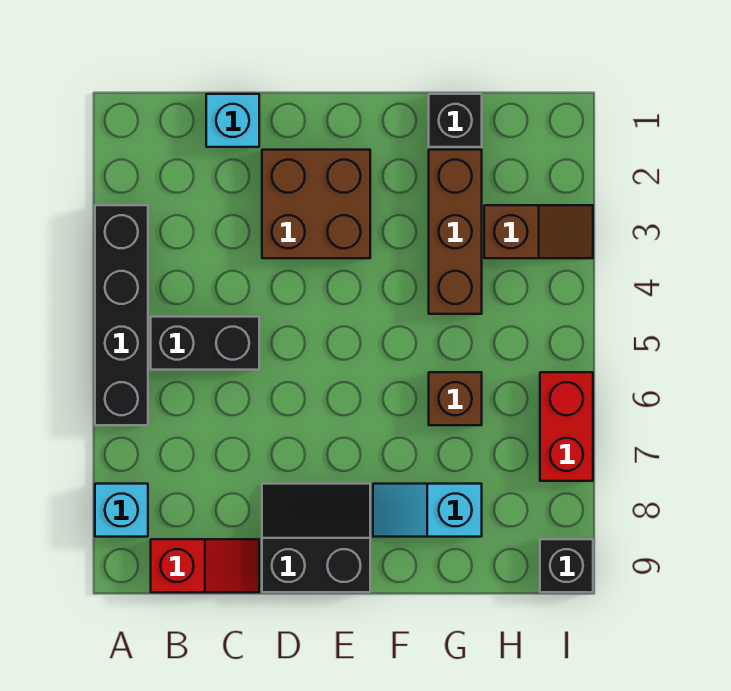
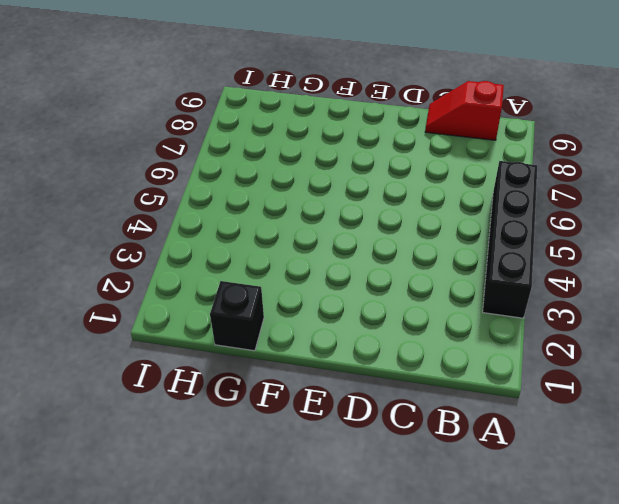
none -> cyan brick A8 level 1
none -> black brick B5:C5 level 1
none -> cyan brick C1 level 1

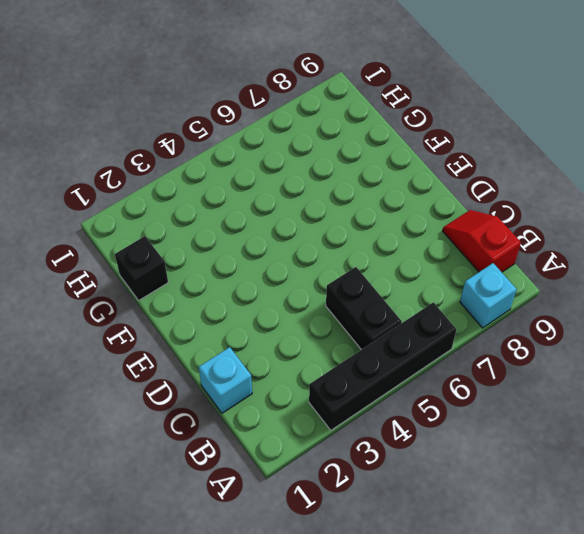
none -> brown brick D2:E3 level 1
none -> black slope D8:E9 level 1 top 9
none -> cyan slope F8:G8 level 1 top G

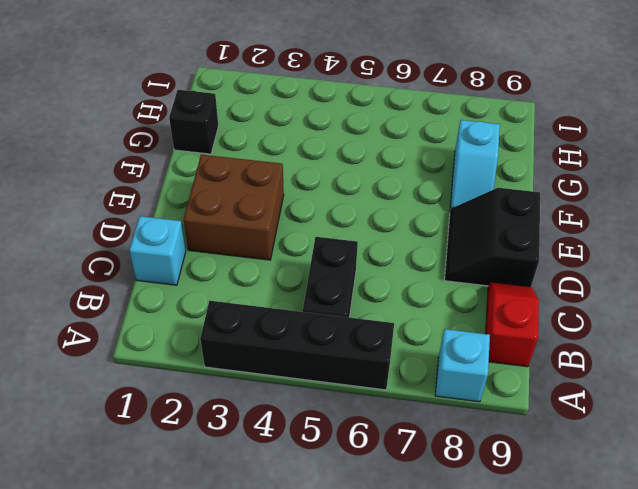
none -> brown brick G2:G4 level 1
none -> brown brick G6 level 1
none -> brown slope H3:I3 level 1 top H

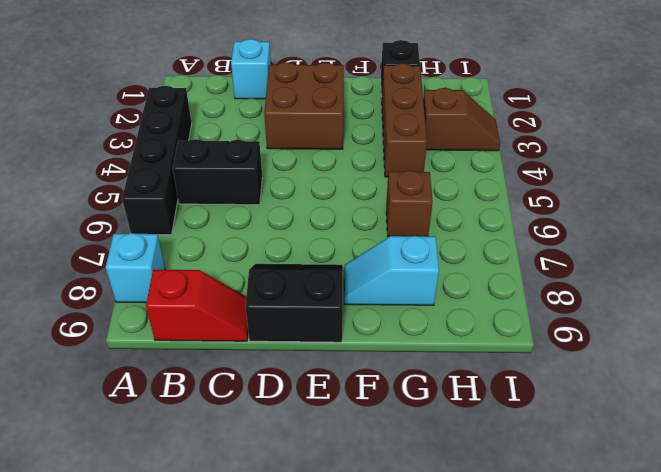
none -> red brick I6:I7 level 1
none -> black brick I9 level 1

